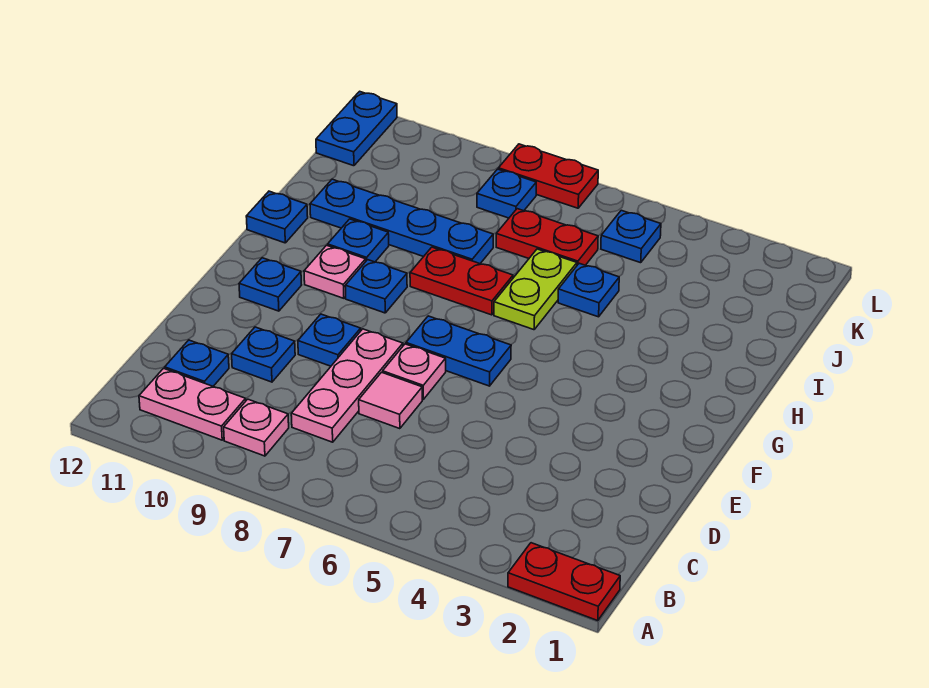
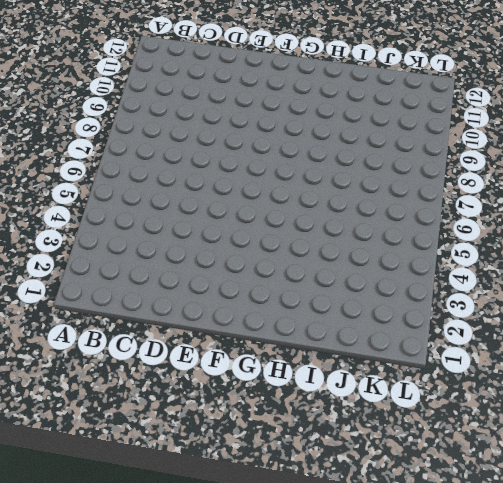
none -> red plate A1:A2 level 1
none -> pink plate B9 level 1
none -> pink plate B10:B11 level 1

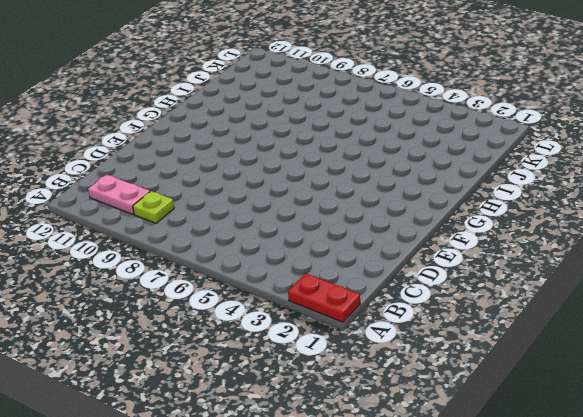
lime plate B9 level 1 -> pink plate B9 level 1
none -> pink plate C8:E8 level 1
none -> blue plate C11 level 1
none -> pink tile D7 level 1

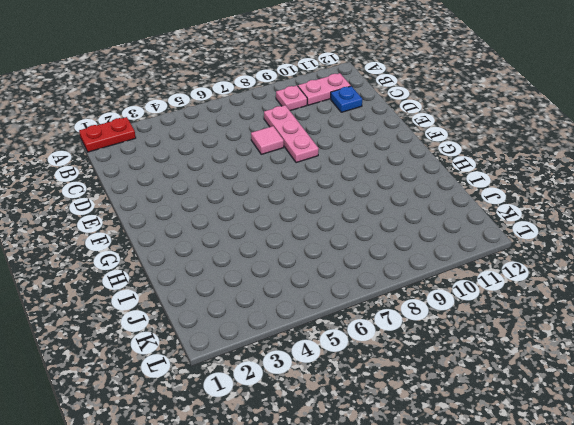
none -> blue plate D10 level 1
none -> pink plate E7 level 1
none -> blue plate E9 level 1

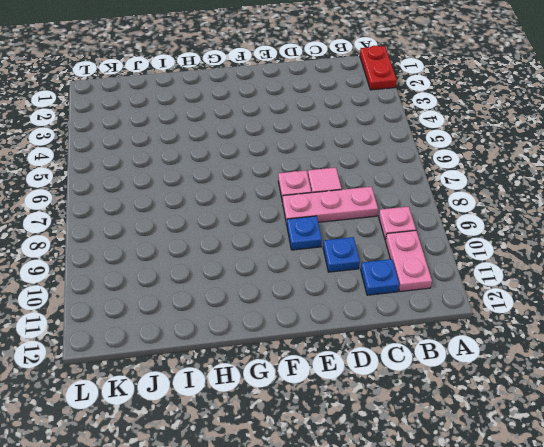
none -> blue plate F6:F7 level 1
none -> blue plate F11 level 1
none -> blue plate G9 level 1

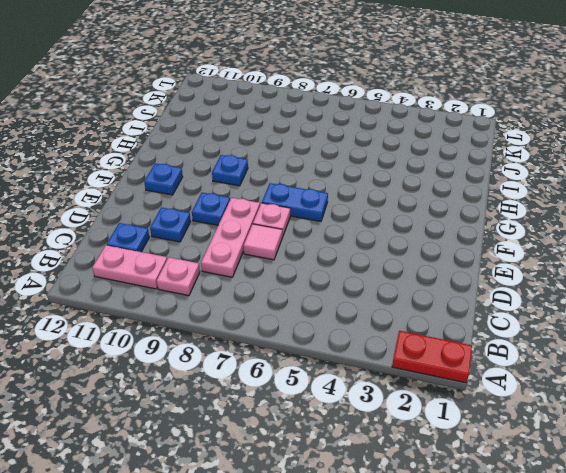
none -> pink plate G10 level 1
none -> lime plate H6:I6 level 1
none -> red plate H7:H8 level 1

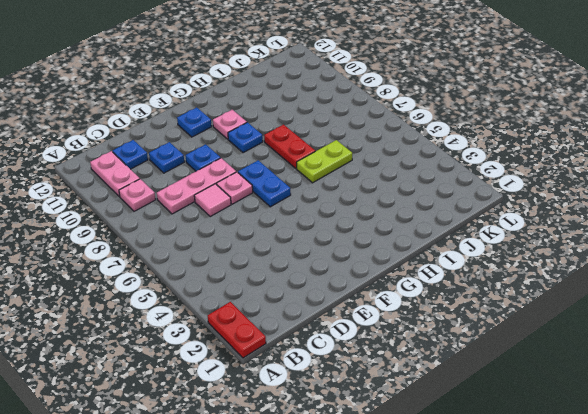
none -> blue plate H10 level 1
none -> blue plate H12 level 1
none -> blue plate I5 level 1

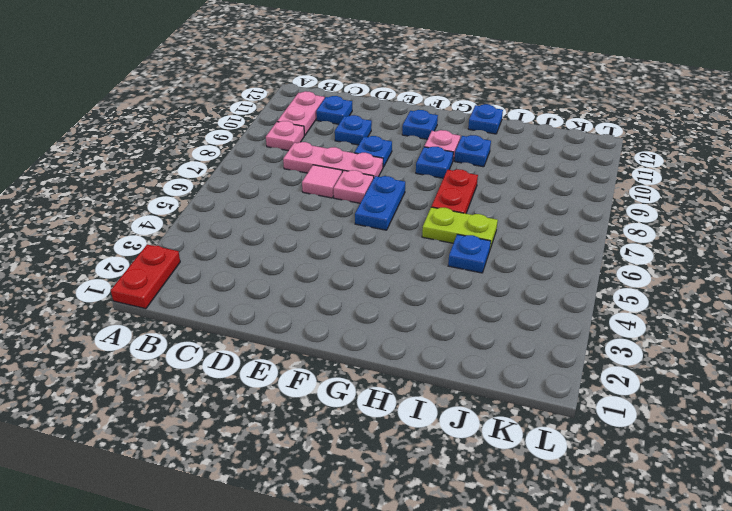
none -> blue plate I8:I11 level 1
none -> red plate J6:J7 level 1
none -> blue plate K5 level 1

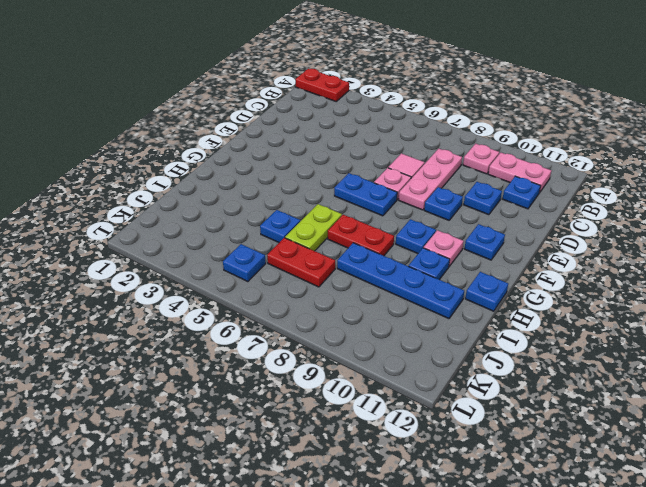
none -> blue plate K8 level 1
none -> blue plate K12:L12 level 1
none -> red plate L7:L8 level 1

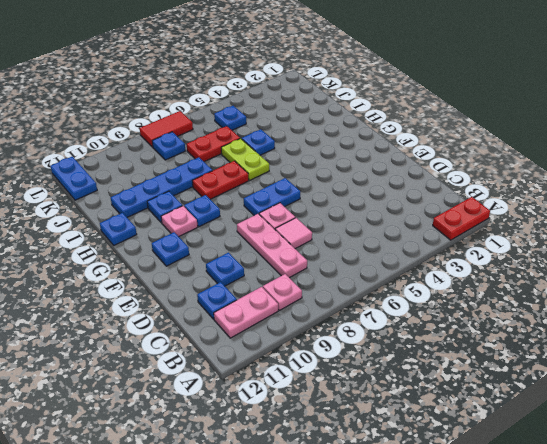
red tile L7:L8 level 1 -> red plate L7:L8 level 1
none -> blue plate E9 level 1

